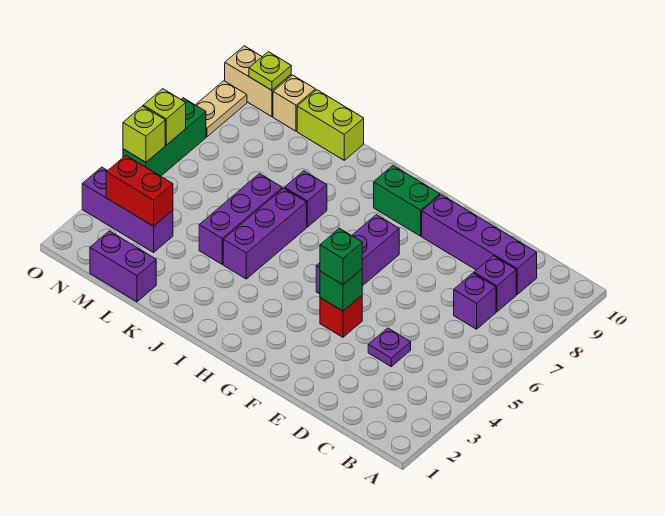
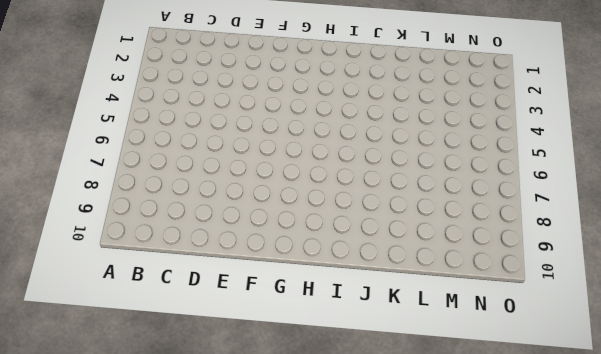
none -> purple brick C7 level 1
none -> purple brick C8 level 1
none -> purple brick C9:F9 level 1

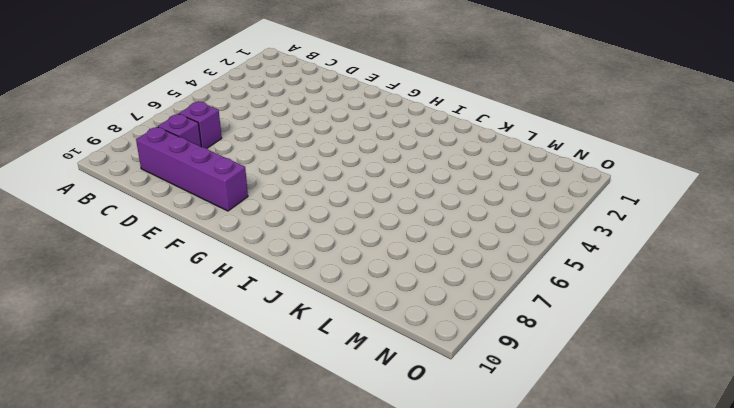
none -> purple plate D4 level 1
none -> red brick F4 level 1
none -> purple brick G5:G7 level 1

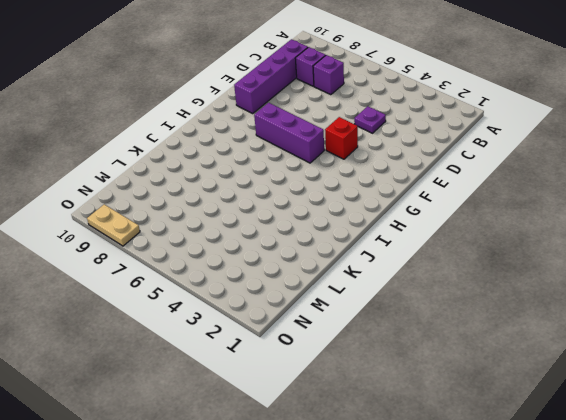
none -> green brick G9:H9 level 1
none -> purple brick J4:J6 level 1
none -> purple brick J7 level 1

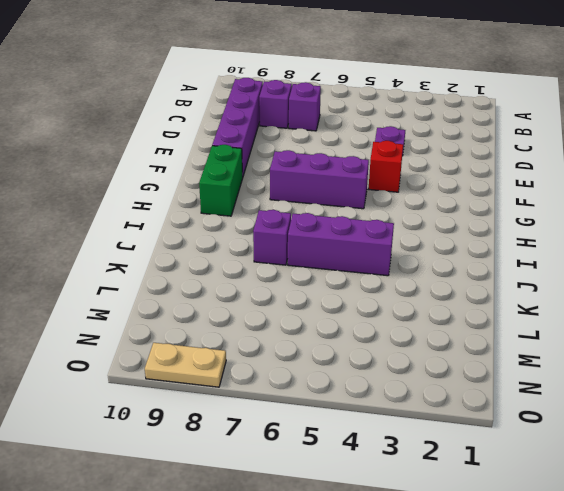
none -> purple brick K4:K6 level 1
none -> lime brick K10:L10 level 1
none -> purple brick L1:M1 level 1

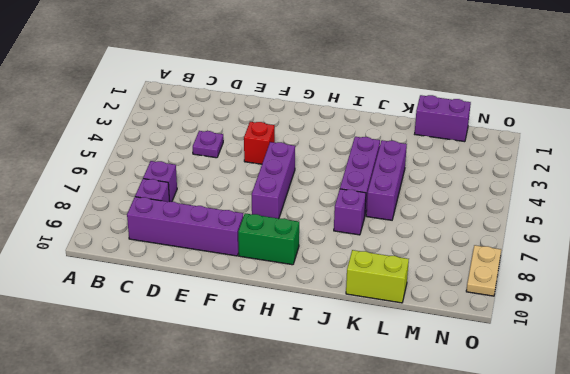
none -> purple brick M3:O3 level 1
none -> tan brick M10 level 1
none -> tan brick N10:O10 level 1

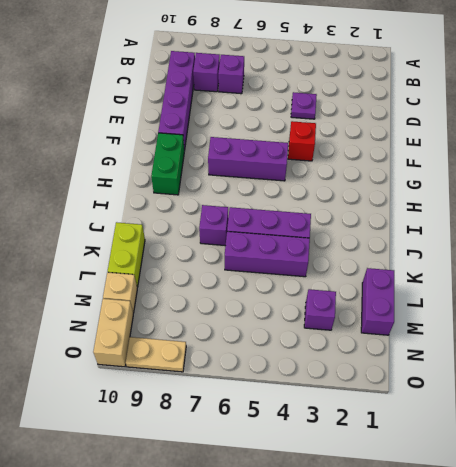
purple brick M3 level 1 -> purple brick M3:O3 level 1
none -> green brick O5:O7 level 1
none -> green brick F4 level 2
none -> red brick M3:N3 level 2

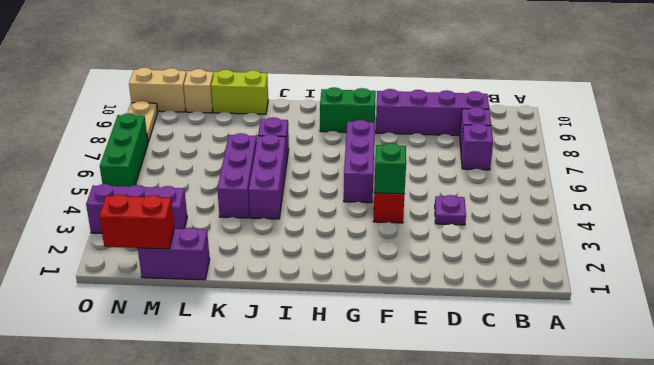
red brick M1:N1 level 2 -> red brick M3:N3 level 2
none -> lime plate N10 level 2
none -> lime brick O5 level 2
none -> lime brick O6 level 2

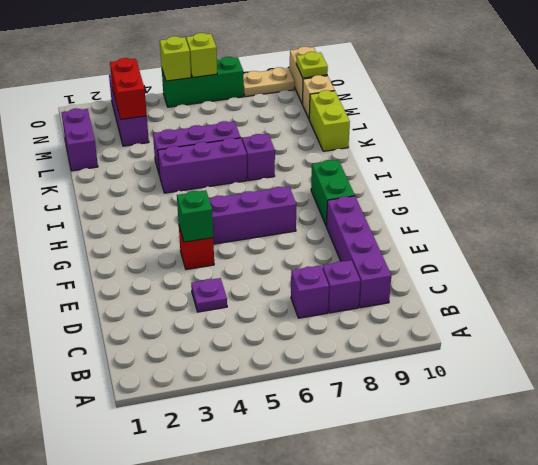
none -> green brick F4 level 3

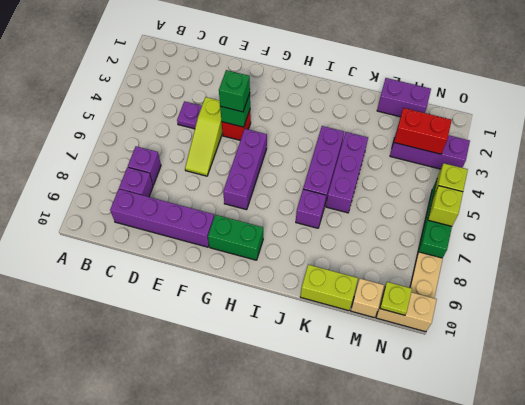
lime slope E4:E6 level 1 top 4 -> none

